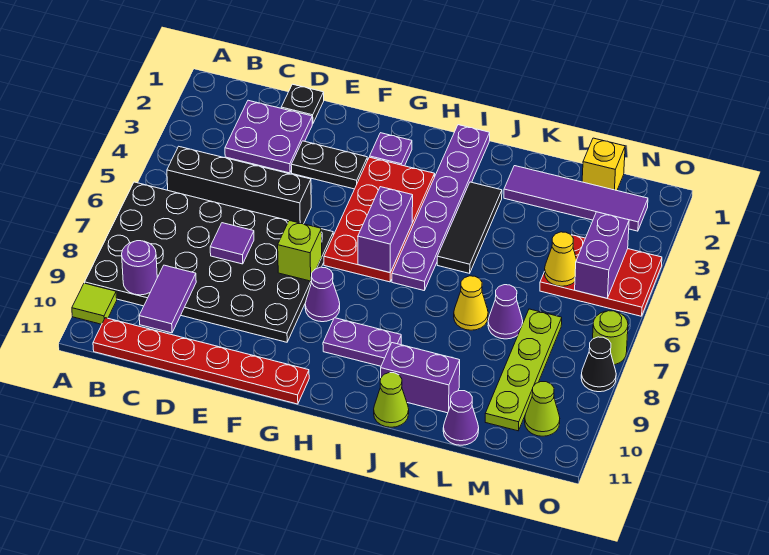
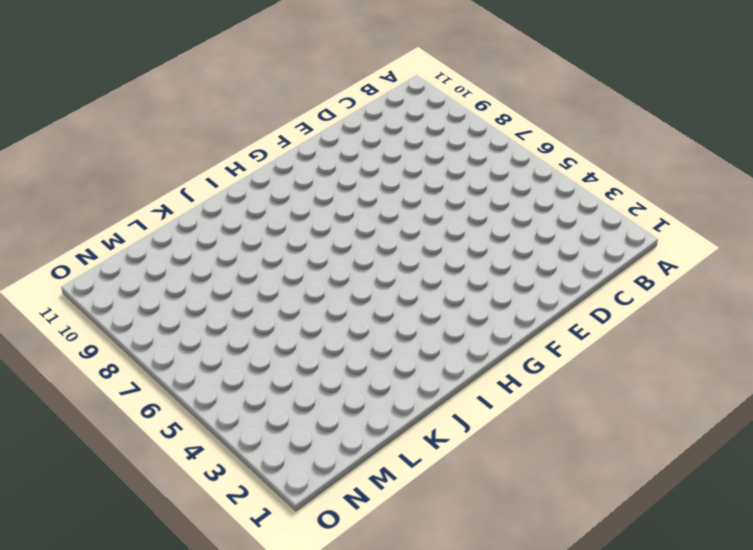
none -> black plate A6:F9 level 1
none -> lime tile A10 level 1
none -> black brick B5:E5 level 1
none -> red plate B11:G11 level 1

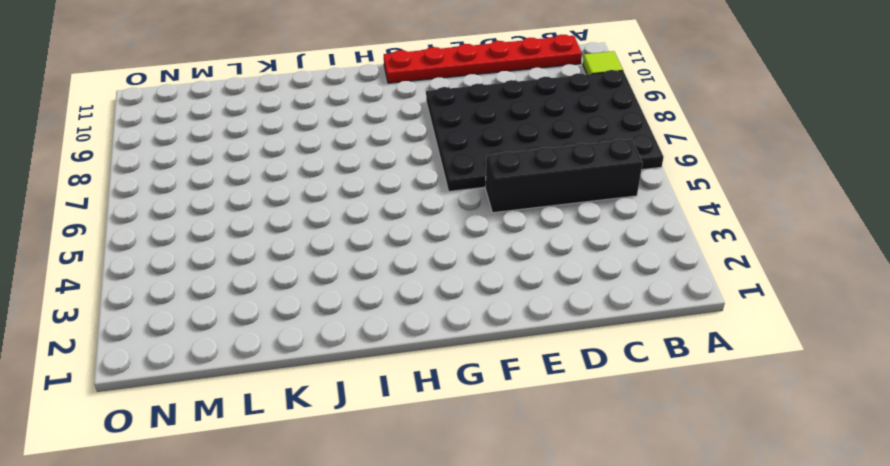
none -> purple plate C2:D3 level 1
none -> black plate D1 level 1
none -> black plate E3:F3 level 1
none -> purple plate G2 level 1

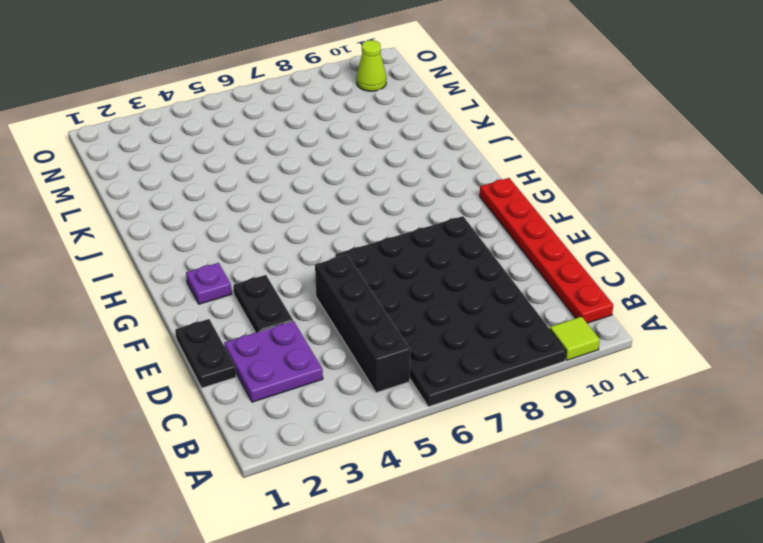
black plate D1:E1 level 1 -> black plate D1 level 1
none -> red plate G3:H6 level 1
none -> purple cone G8 level 1
none -> purple plate H9:I9 level 1
none -> purple plate I1:I6 level 1

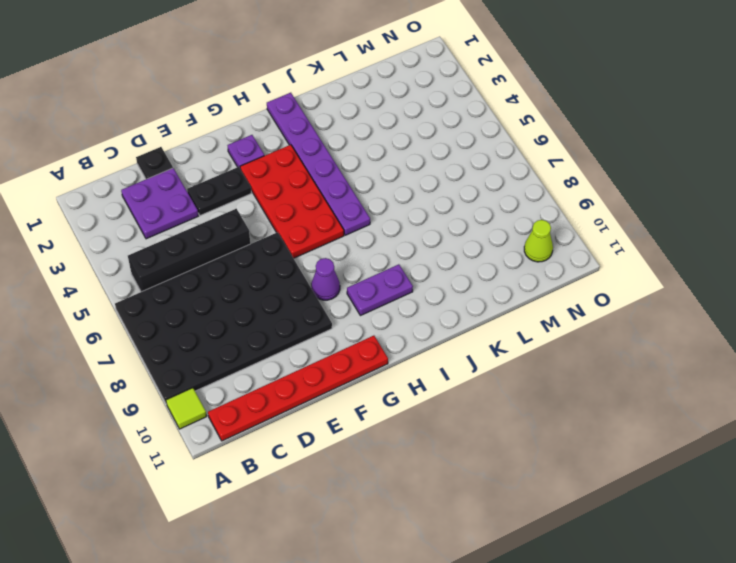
none -> black tile J3:J5 level 1
none -> purple brick J10:K10 level 1
none -> lime cone J11 level 1
none -> purple tile K2:N2 level 1

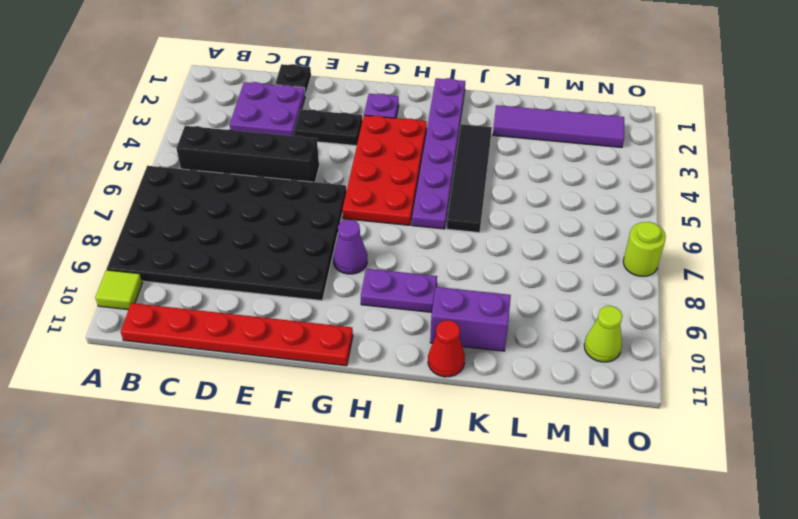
black tile J3:J6 level 1 -> black tile J3:J5 level 1
red cone J11 level 1 -> lime cone J11 level 1
none -> yellow cone K7 level 1
none -> purple cone L7 level 1
none -> purple cone L11 level 1
none -> yellow brick M1 level 1

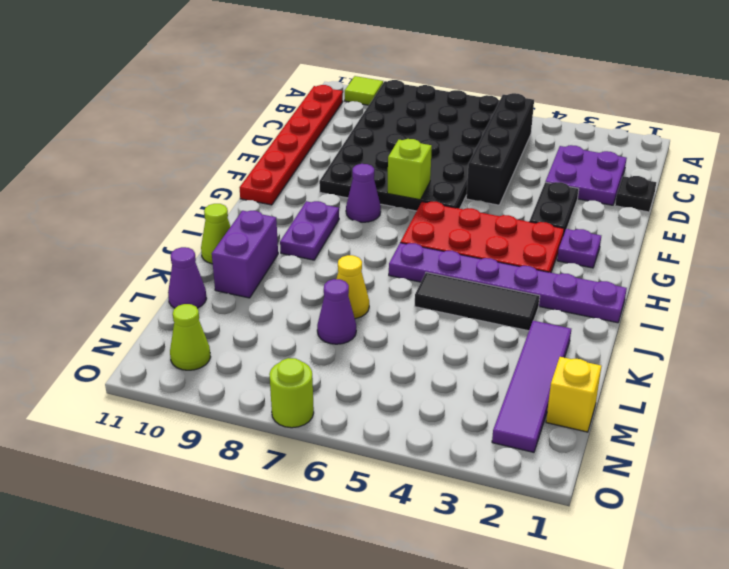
none -> red plate M4:O5 level 1
none -> lime plate M7:M10 level 1
none -> black cone O8 level 1
none -> purple round brick B9 level 2

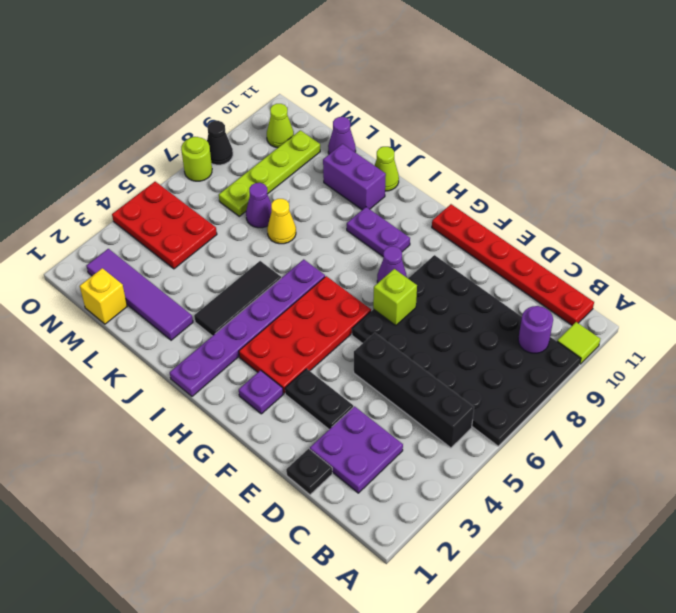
none -> purple tile C9:C10 level 2
none -> purple tile D7 level 2
none -> purple brick H5:H6 level 2
none -> yellow cone M5 level 2

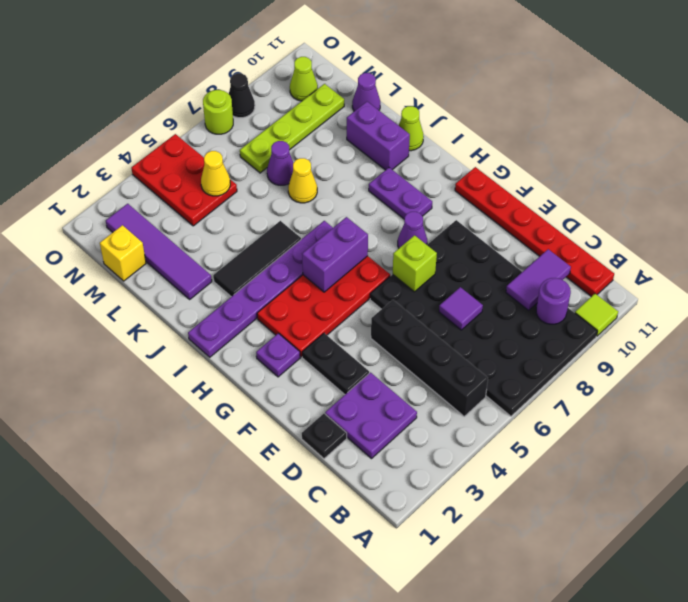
none -> purple brick N4:N5 level 2

